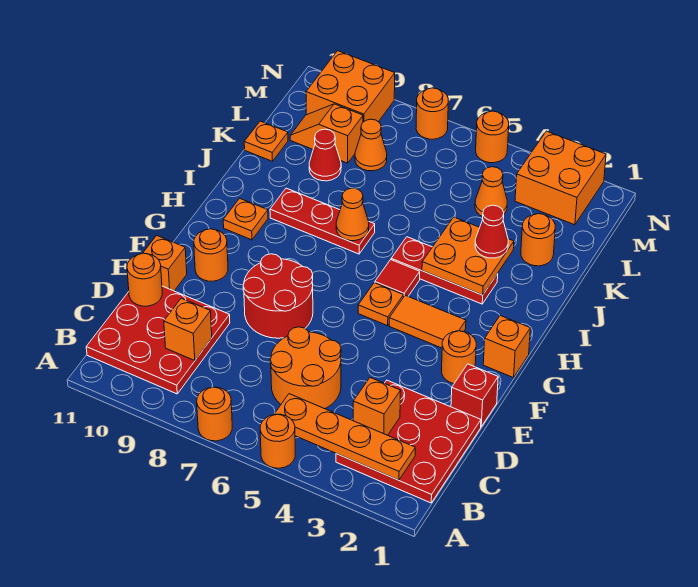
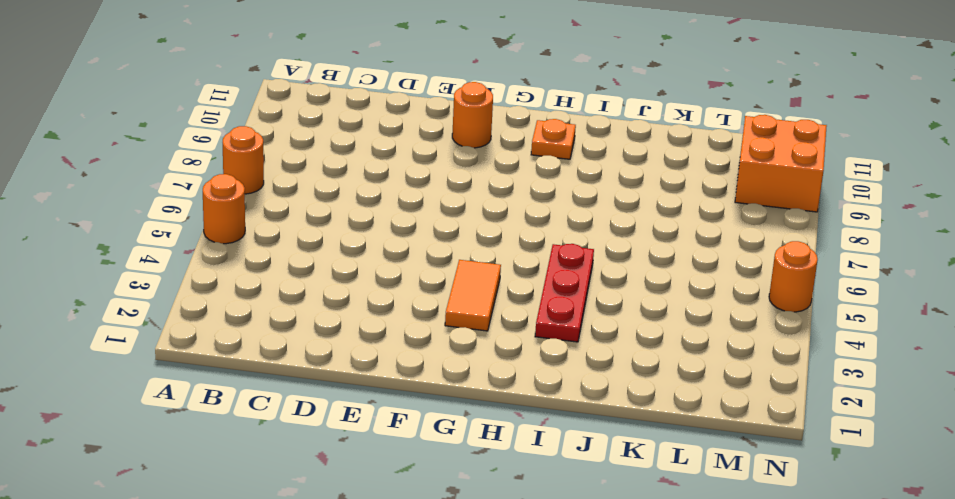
none -> red plate B1:D3 level 1
none -> red plate B9:D11 level 1
none -> orange round brick C5:D6 level 1
none -> red brick E1 level 1

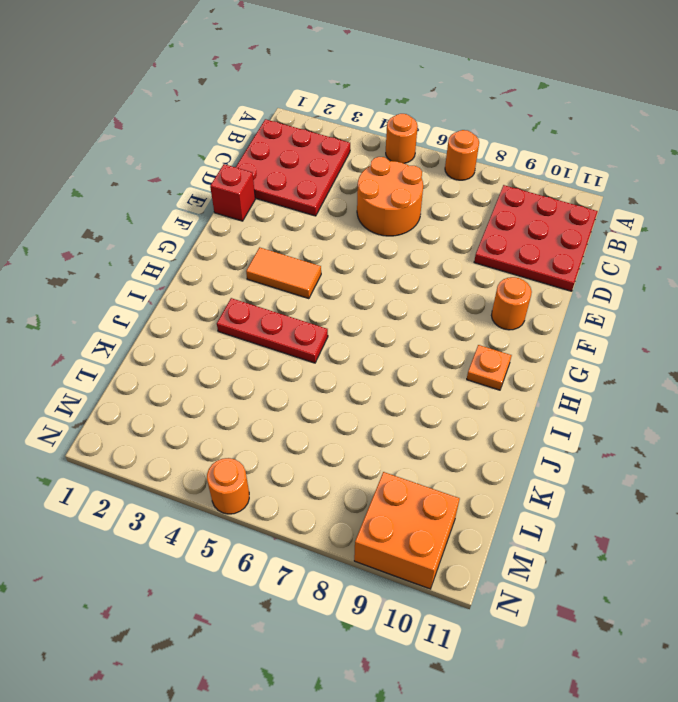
none -> red round brick E7:F8 level 1
none -> orange brick E11 level 1
none -> orange round brick F2 level 1
none -> orange brick G1 level 1

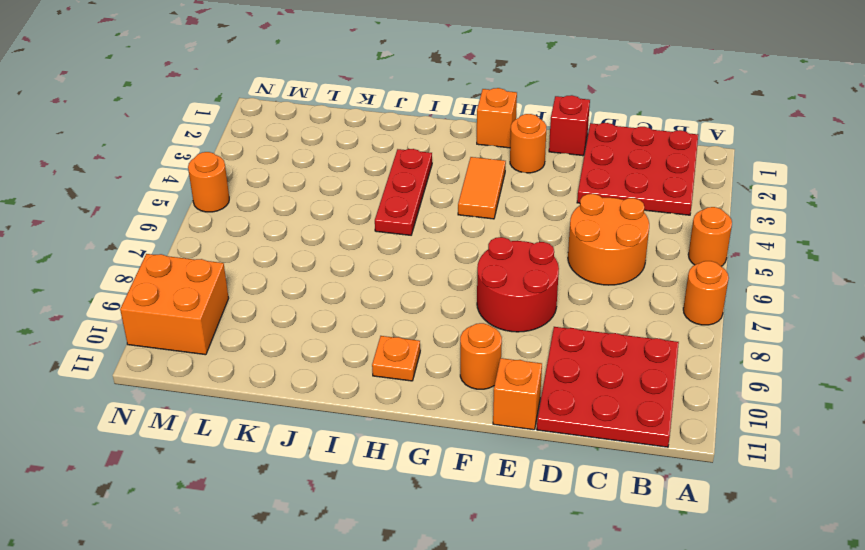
none -> orange plate G5 level 1
none -> red tile H5 level 1
none -> red plate I7:I9 level 1
none -> orange round brick K2 level 1

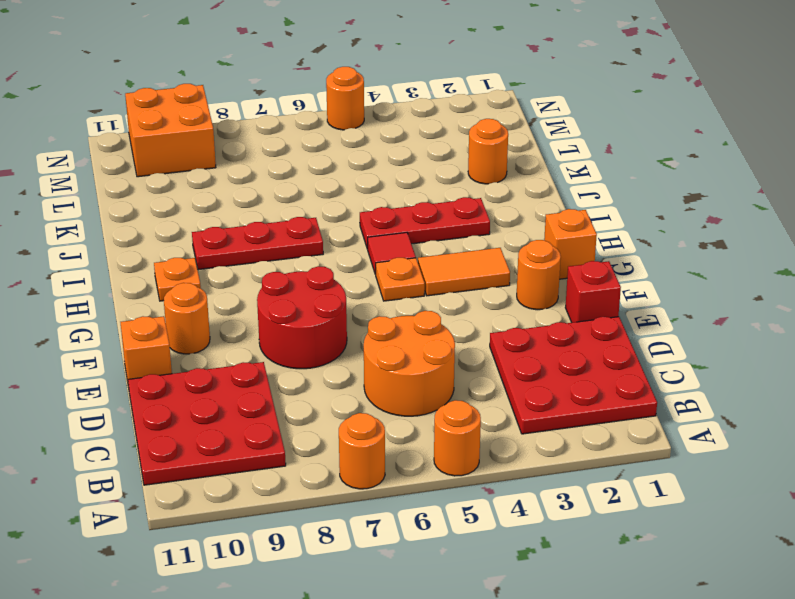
none -> red cone K9 level 1
none -> orange plate K11 level 1
none -> orange cone L4 level 1
none -> orange cone L8 level 1

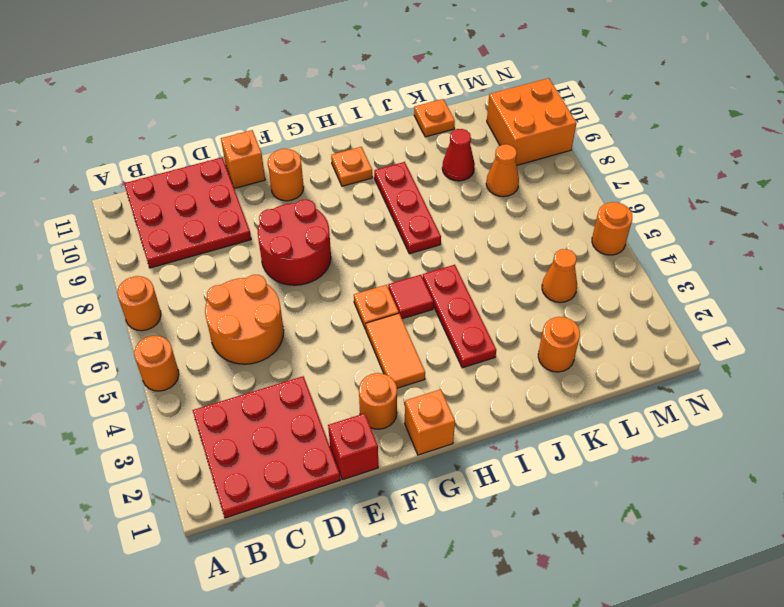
none -> orange slope L9:L10 level 1 top 9
none -> orange brick M2:N3 level 1
none -> orange round brick N7 level 1
none -> orange plate B2:B5 level 2

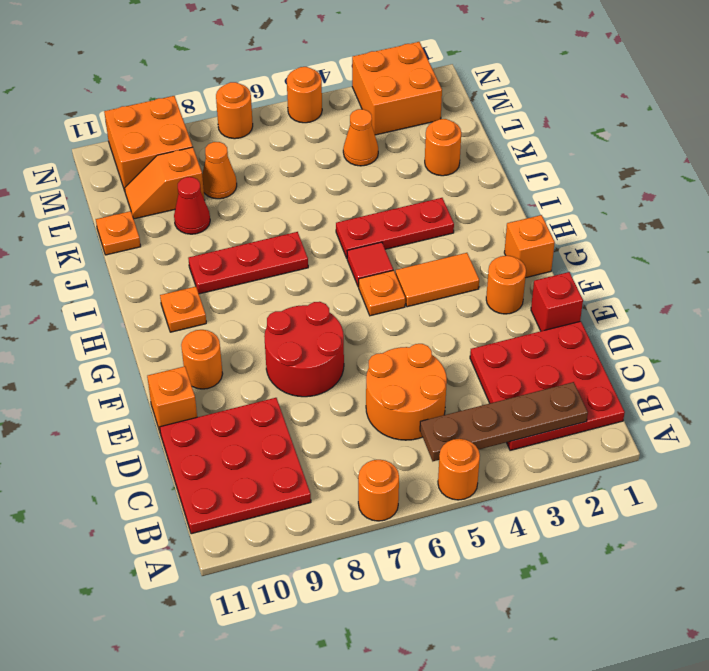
brown plate B2:B5 level 2 -> orange plate B2:B5 level 2
none -> orange brick C3 level 2
none -> orange brick C9 level 2
none -> orange round brick D11 level 2
none -> orange plate I3:J4 level 2

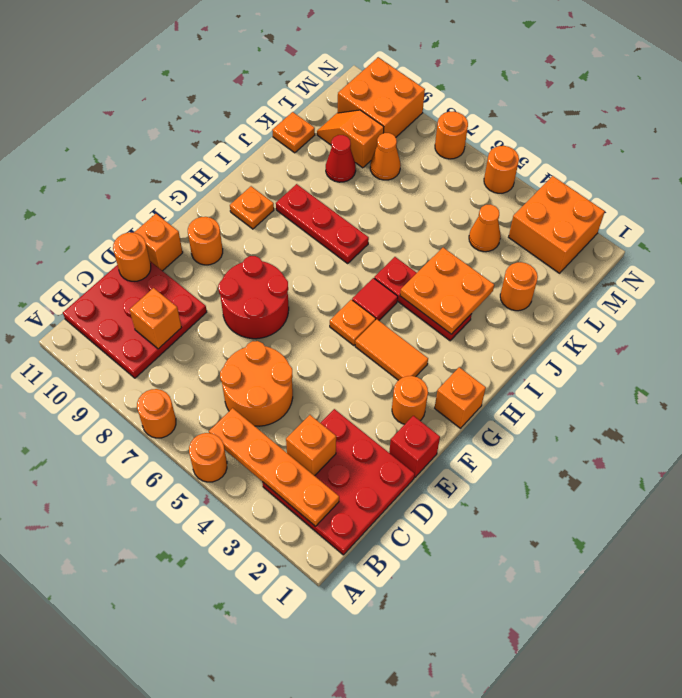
none -> orange cone I7 level 2
none -> red cone J3 level 3

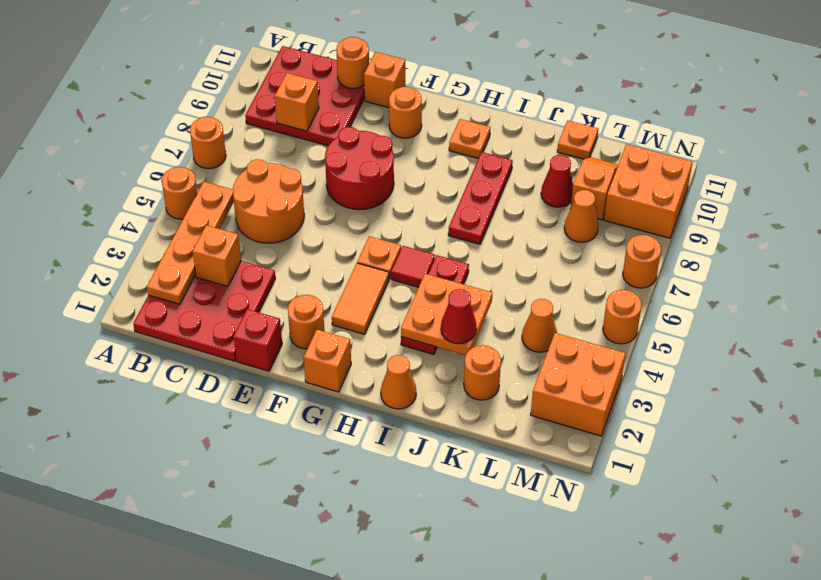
orange cone I1 level 1 -> orange cone I7 level 2

